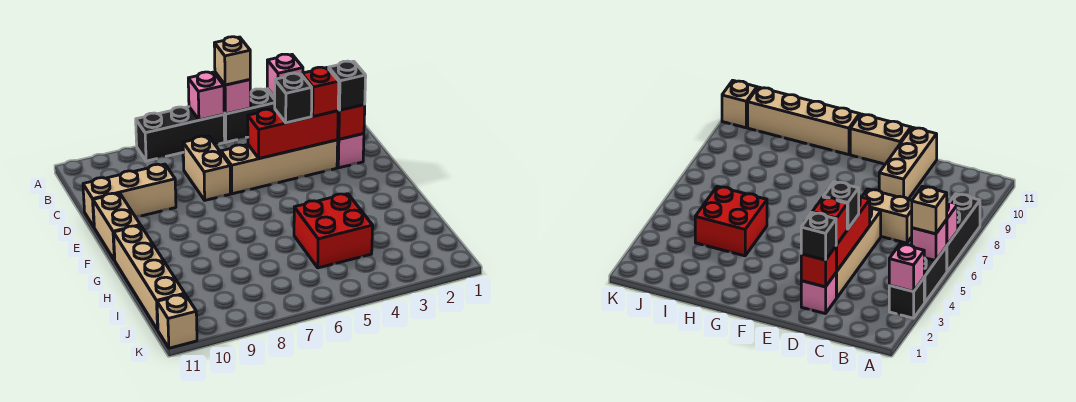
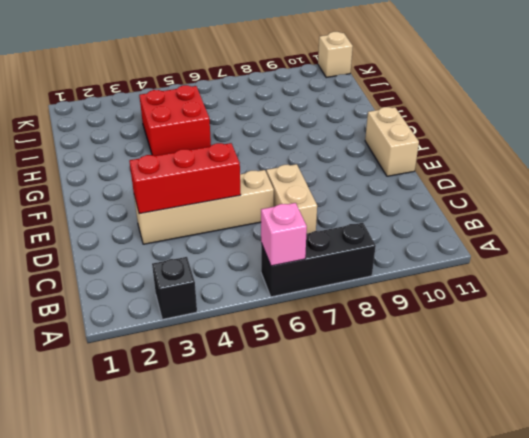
none -> black brick A4:A5 level 1
none -> pink brick D2 level 1
none -> tan brick D9:D11 level 1

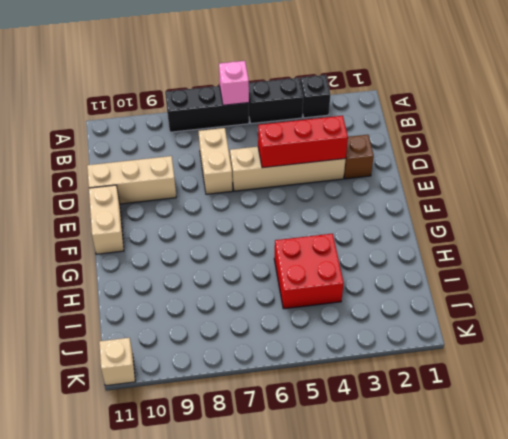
brown brick D2 level 1 -> pink brick D2 level 1
none -> tan brick G11:J11 level 1
none -> pink brick A3 level 2
none -> pink brick A5 level 2

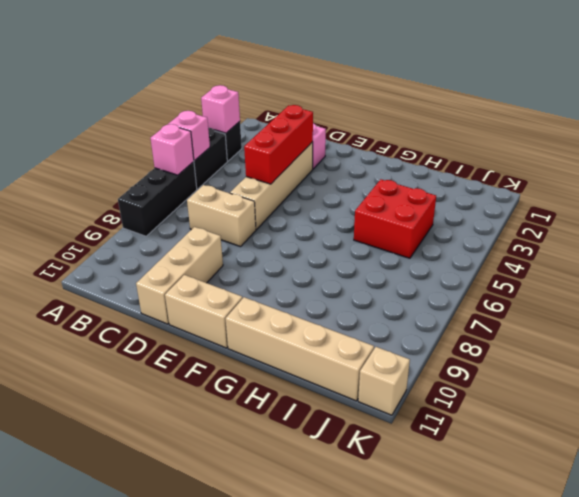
none -> red brick D2 level 2
none -> tan brick A5 level 3
none -> black brick D2 level 3

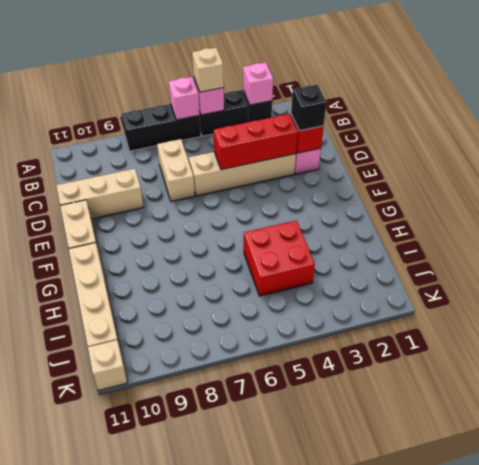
none -> red brick D3 level 3
none -> black brick D4 level 3

